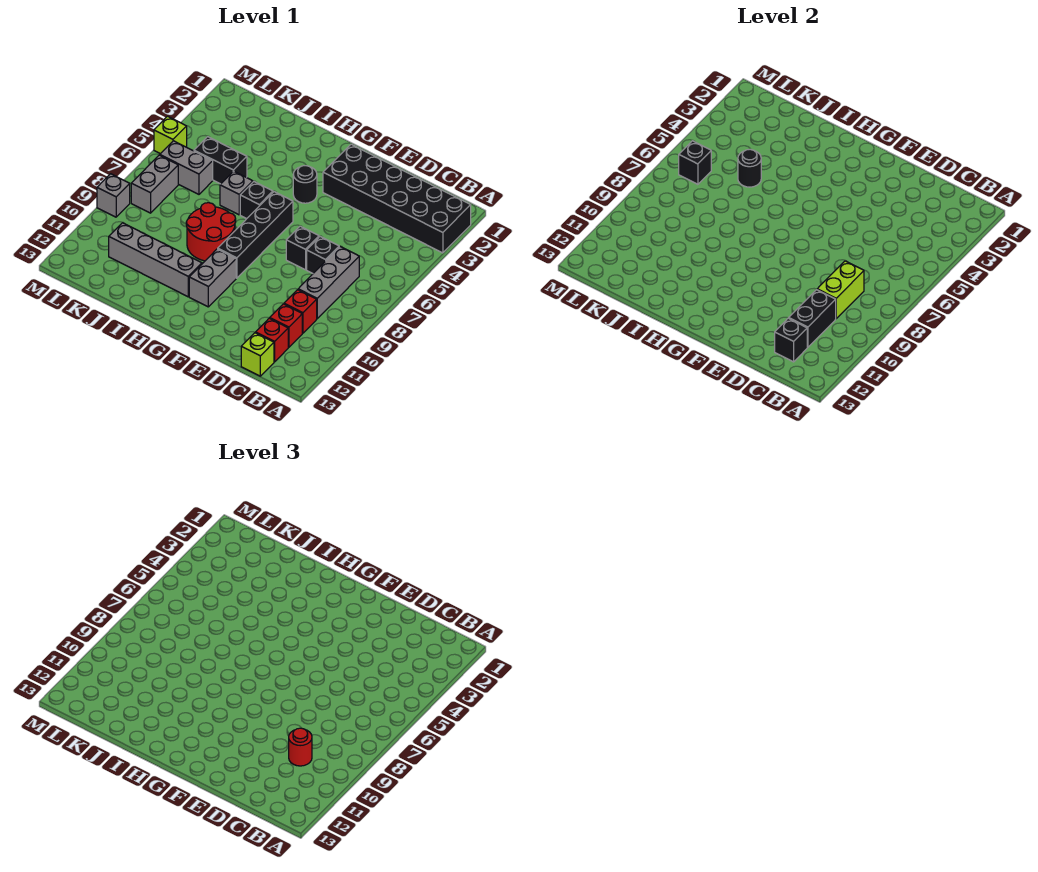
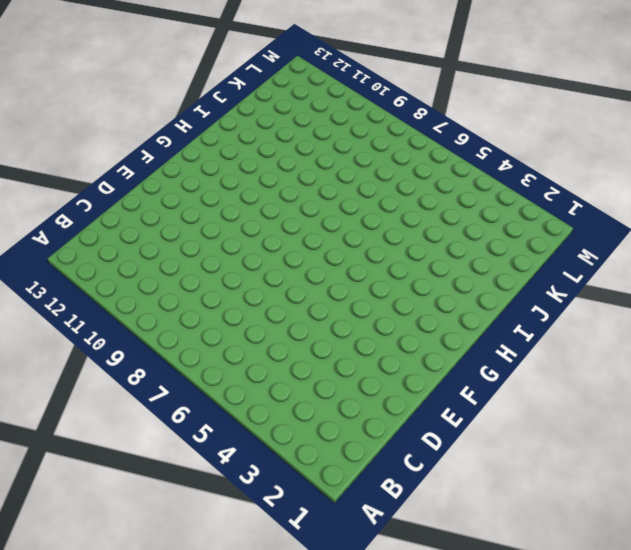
none -> black brick A2:F3 level 1
none -> grey brick C7:C9 level 1
none -> red brick C10 level 1

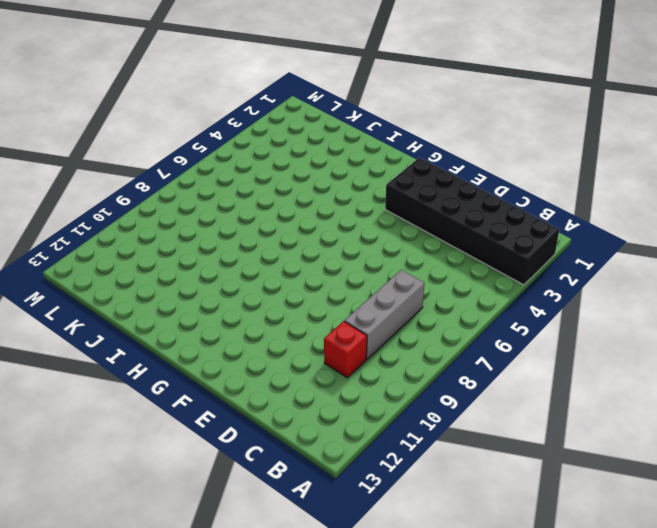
none -> red brick C11 level 1
none -> red brick C12 level 1
none -> lime brick C13 level 1

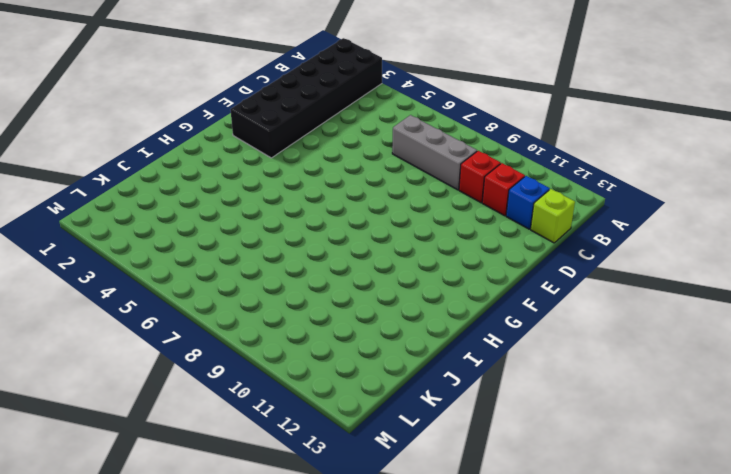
blue brick C12 level 1 -> red brick C12 level 1
none -> black brick D7 level 1
none -> black brick E7 level 1
none -> black round brick G4 level 1

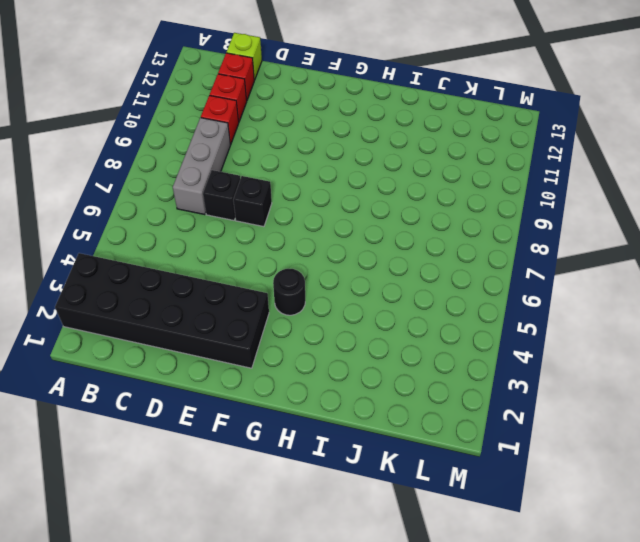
none -> black brick G6:G9 level 1
none -> grey brick G10:G11 level 1
none -> black brick H6 level 1

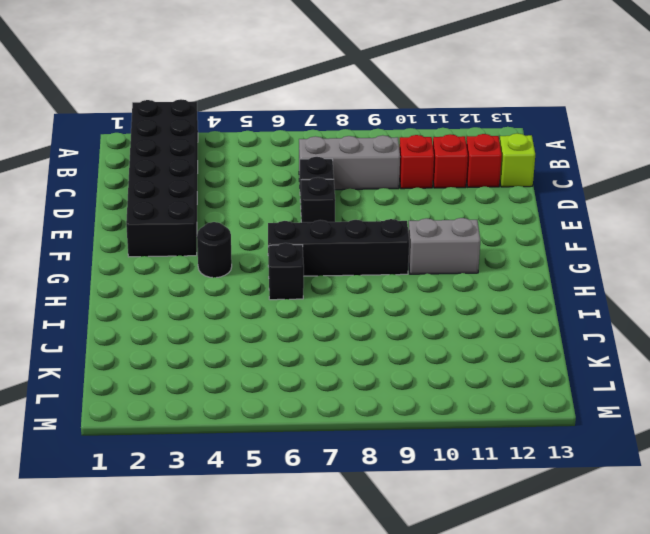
none -> red round brick H8:I9 level 1
none -> grey brick H11:K11 level 1
none -> grey brick I6 level 1

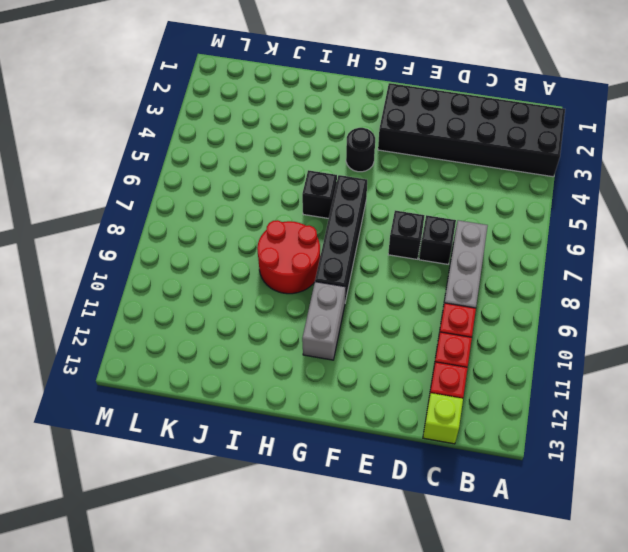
none -> grey brick H11:K11 level 1
none -> grey brick I6 level 1
none -> black brick J5:K5 level 1

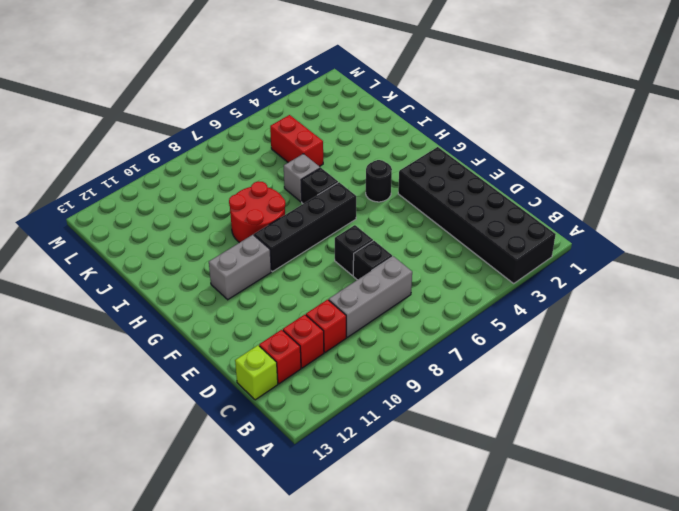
red brick J5:K5 level 1 -> black brick J5:K5 level 1
none -> grey brick H11:K11 level 1
none -> grey brick K6:L6 level 1
none -> grey brick L7:L8 level 1

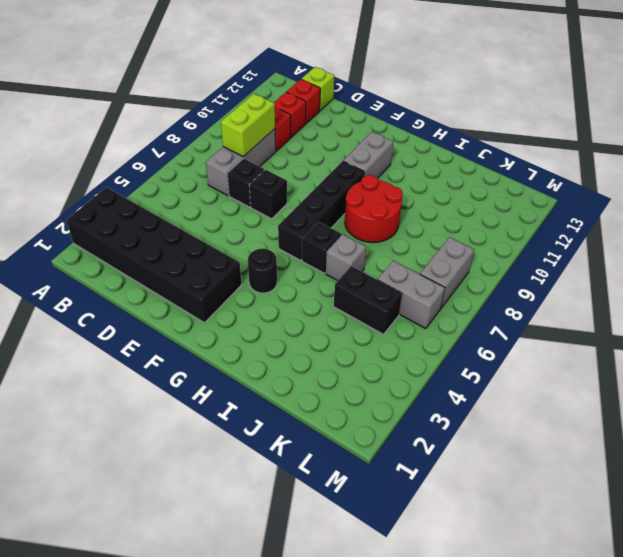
none -> grey brick H11:K11 level 1
none -> lime brick M5 level 1
none -> grey brick M9 level 1

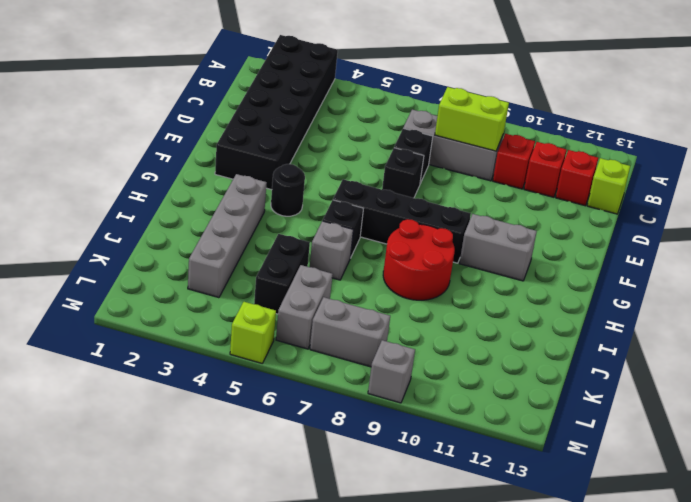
grey brick H3:K3 level 1 -> grey brick H11:K11 level 1
none -> black brick C10:C11 level 2
none -> black brick C12 level 2
none -> black round brick J5 level 2

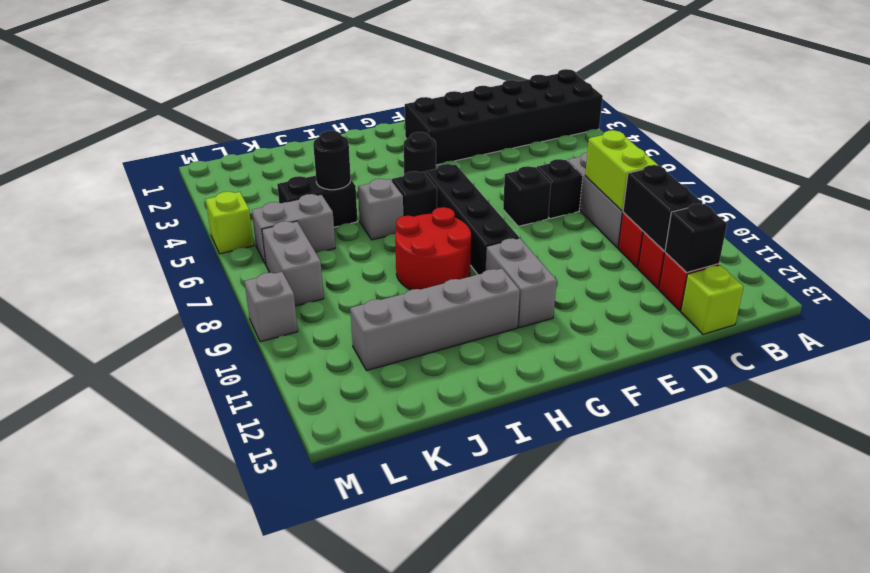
none -> black brick L6 level 2
none -> red round brick C10 level 3

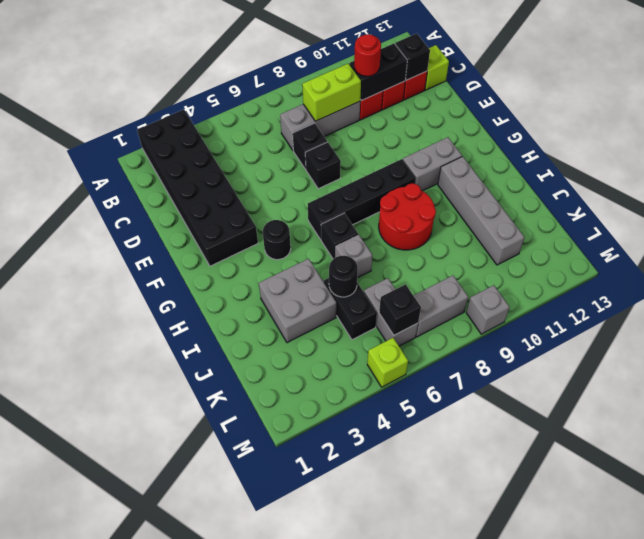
grey brick I3:J4 level 1 -> none

